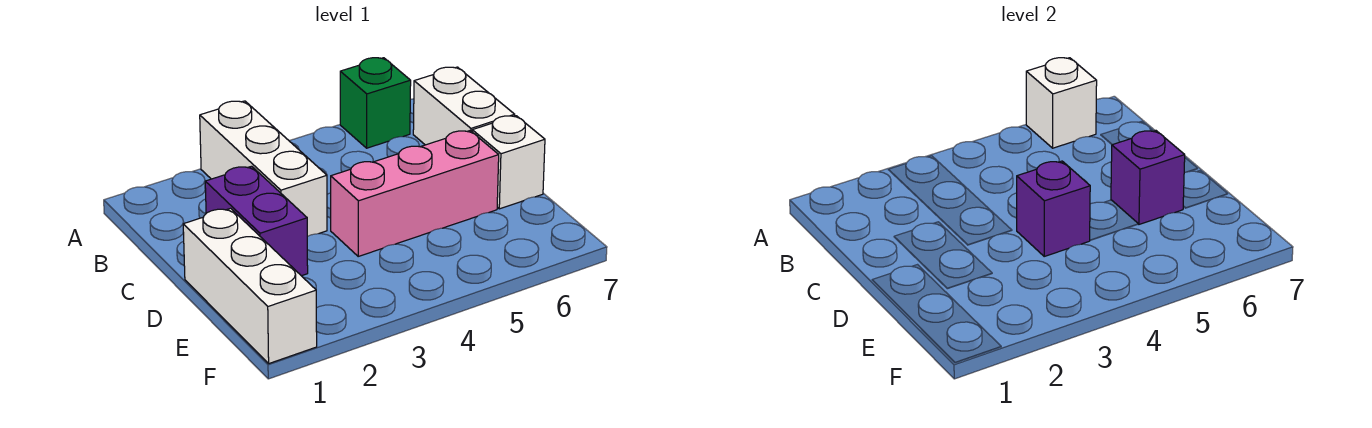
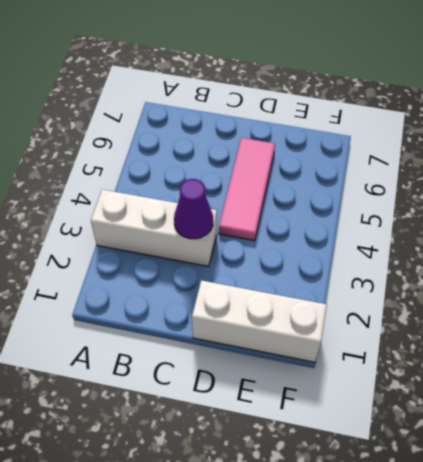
purple cone C3 level 2 -> none
pink tile D4:D6 level 1 -> pink brick D4:D6 level 1
none -> green brick A6 level 1
none -> white brick B7:C7 level 1

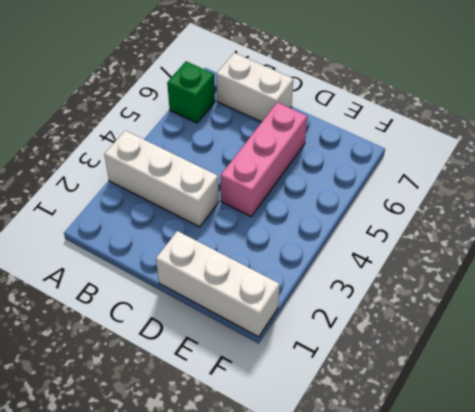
none -> purple brick C2:D2 level 1
none -> white brick D7 level 1

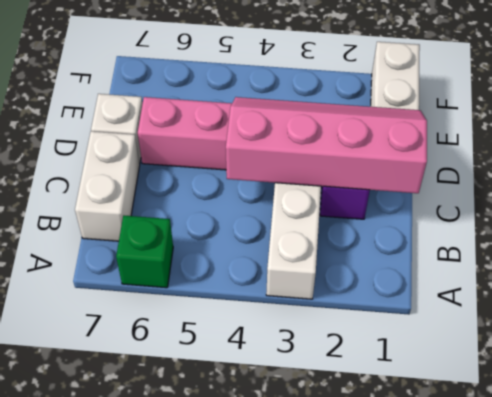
pink slope C1:D4 level 2 top C -> purple brick D4 level 2
none -> white brick A6 level 2
none -> purple brick D6 level 2

